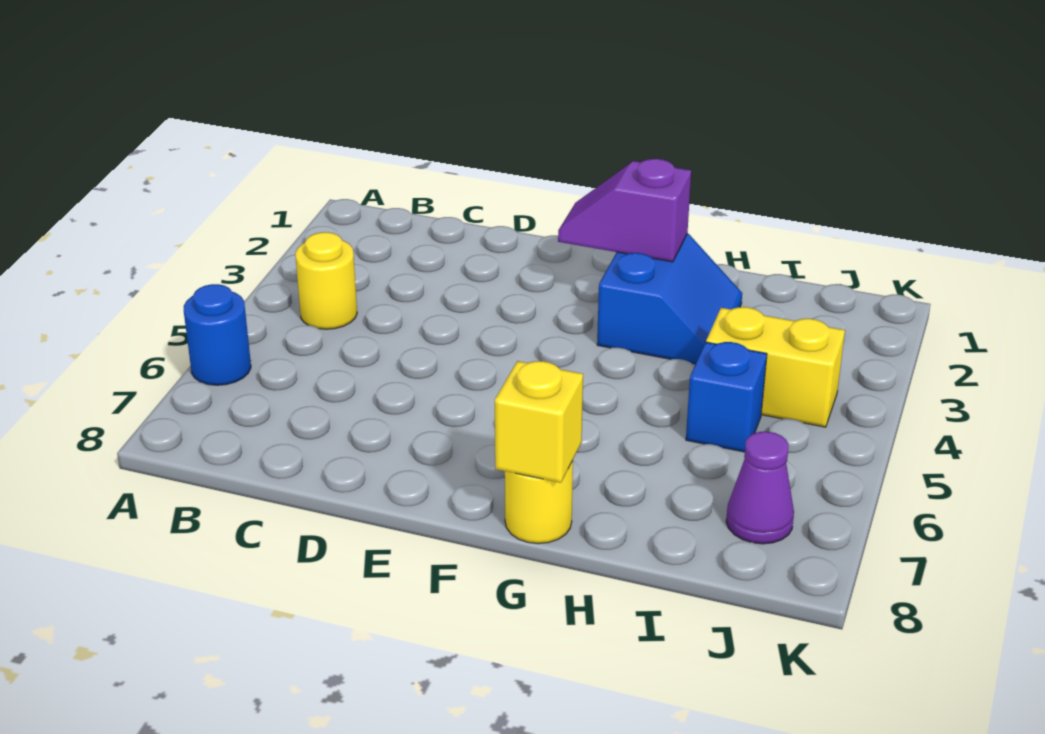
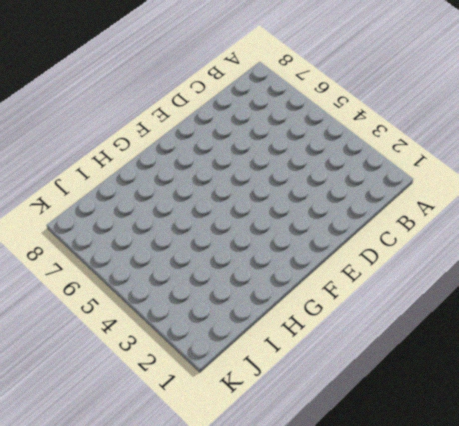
none -> blue round brick A6 level 1
none -> yellow round brick B4 level 1

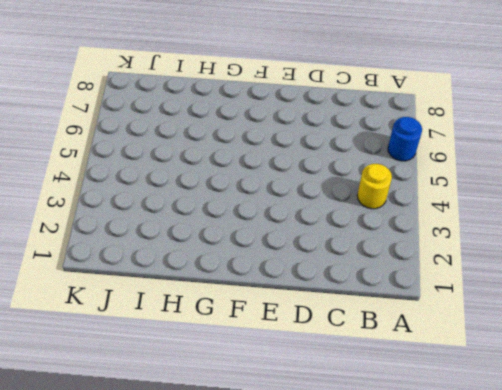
none -> blue slope G2:H3 level 1 top G
none -> yellow round brick G8 level 1

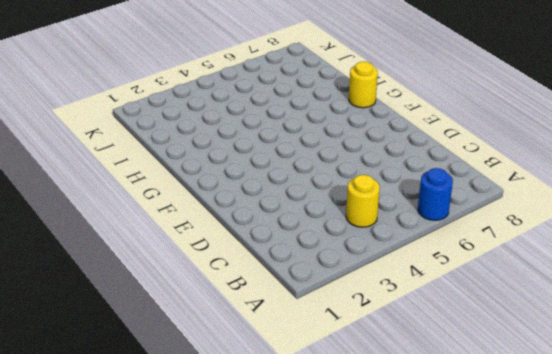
none -> blue slope G2:H3 level 1 top G
none -> yellow brick I4:J4 level 1

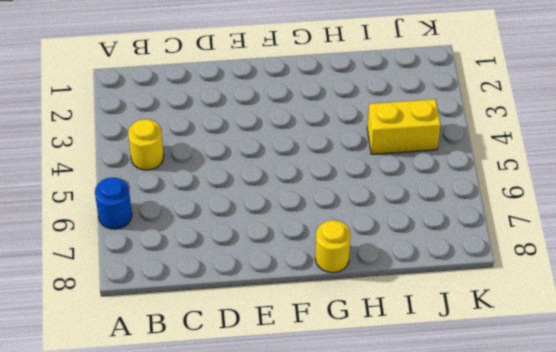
none -> blue slope G2:H3 level 1 top G
none -> blue brick I5 level 1

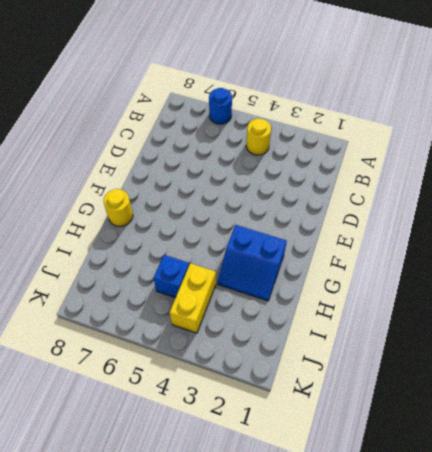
none -> purple cone J7 level 1
none -> purple slope F2:G2 level 2 top G

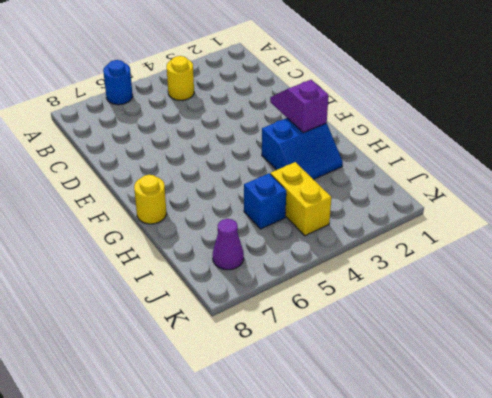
none -> yellow brick G8 level 2

